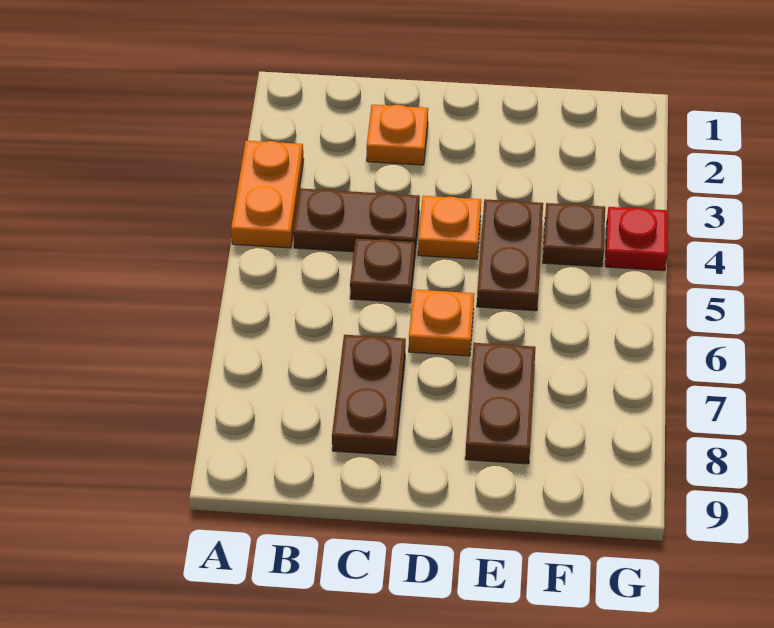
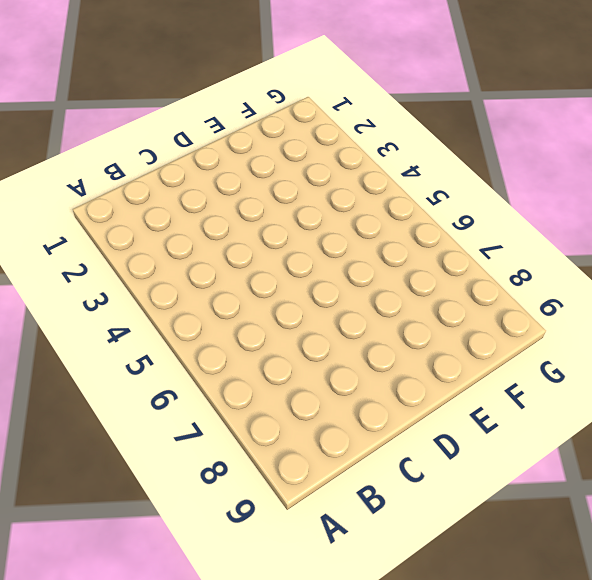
none -> orange plate A3:A4 level 1
none -> brown plate B4:C4 level 1

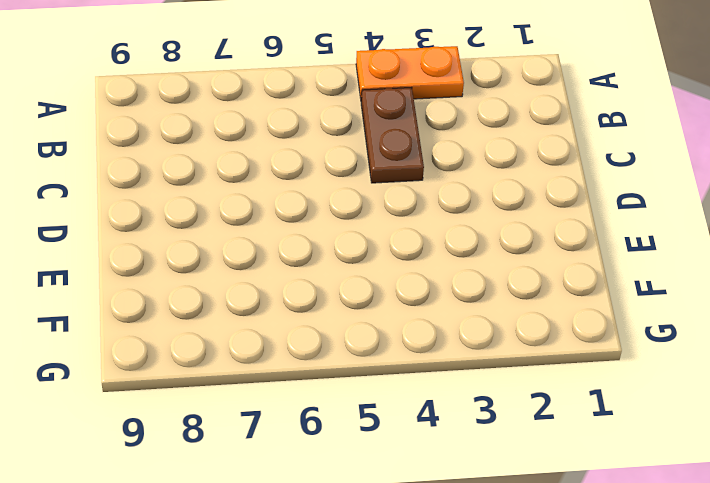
none -> orange plate C2 level 1
none -> brown plate C5 level 1

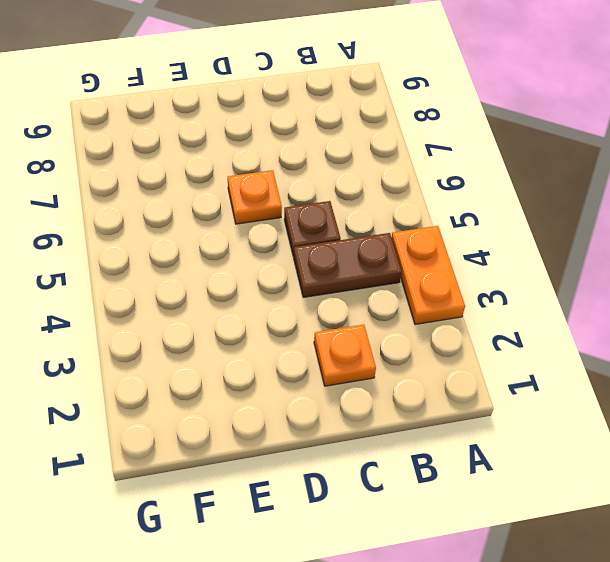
none -> brown plate C7:C8 level 1
none -> orange plate D4 level 1

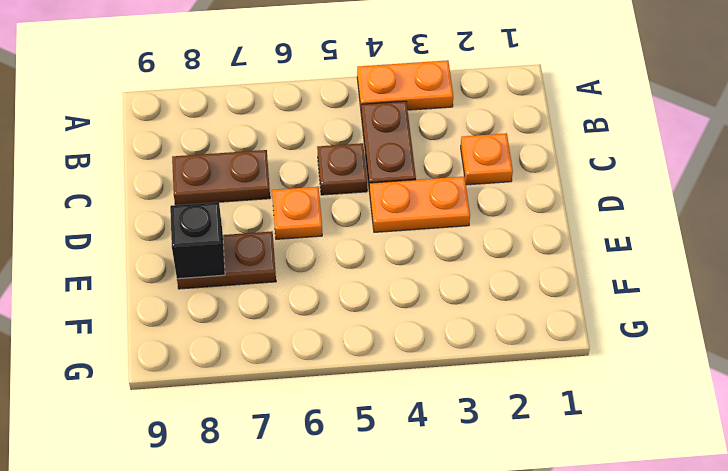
orange plate D3:D4 level 1 -> orange plate D4 level 1
black brick E8 level 2 -> none
none -> brown plate E4:E5 level 1
none -> brown plate F4 level 1

